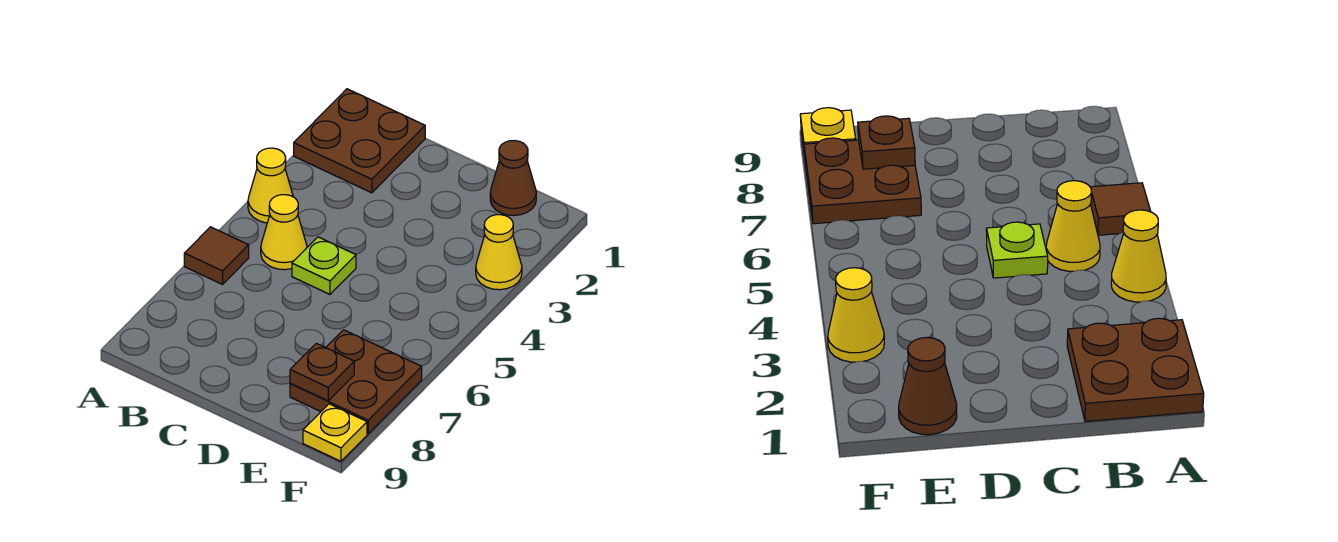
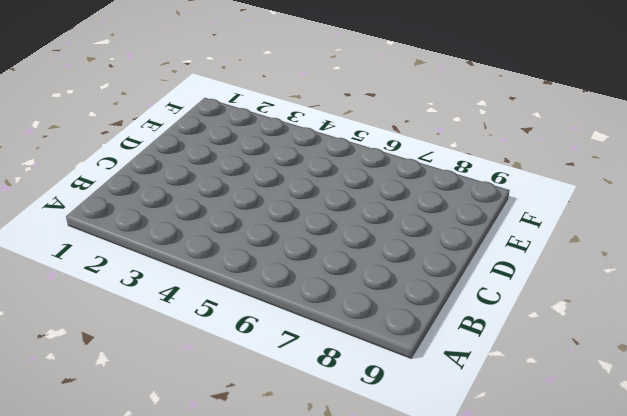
none -> brown plate A1:B2 level 1
none -> yellow cone A4 level 1

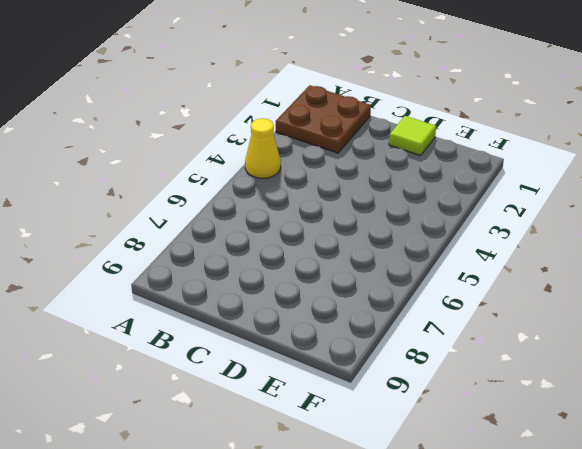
lime tile D1 level 1 -> none
none -> brown tile A6 level 1
none -> yellow cone B5 level 1

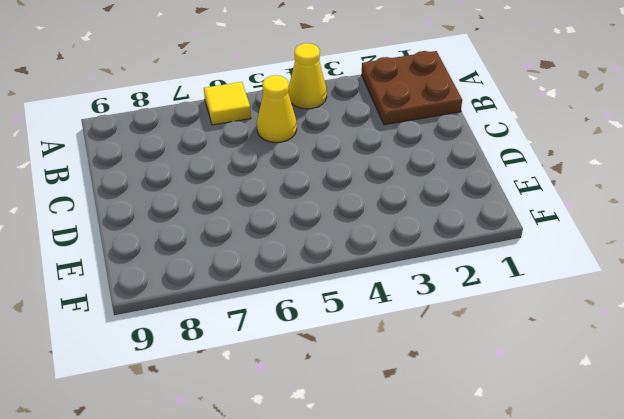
yellow tile A6 level 1 -> brown tile A6 level 1
none -> lime plate C5 level 1
none -> brown cone E1 level 1

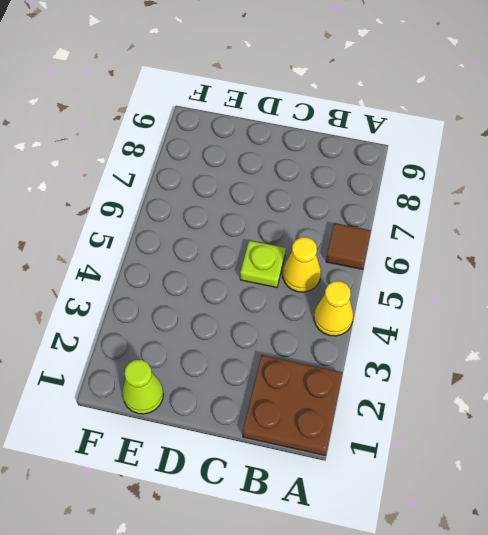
lime cone E1 level 1 -> brown cone E1 level 1
none -> brown plate E7:F8 level 1
none -> yellow cone F3 level 1

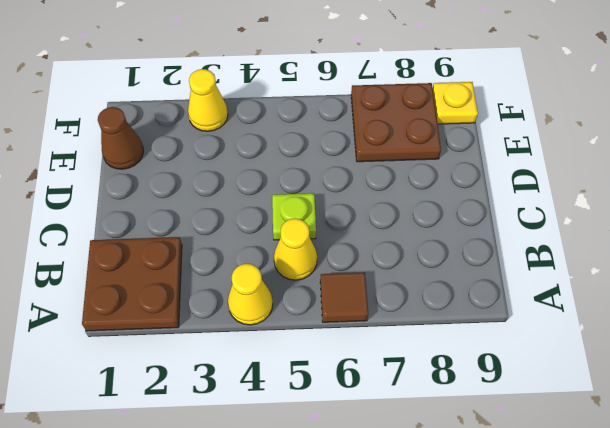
none -> brown plate E8 level 2

